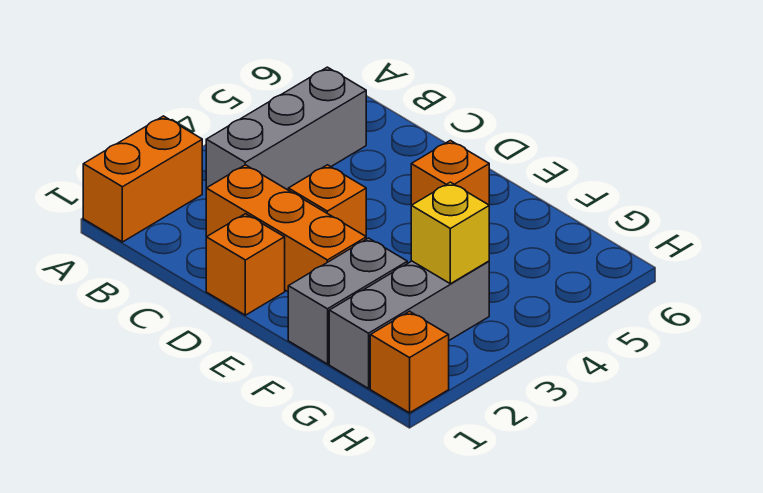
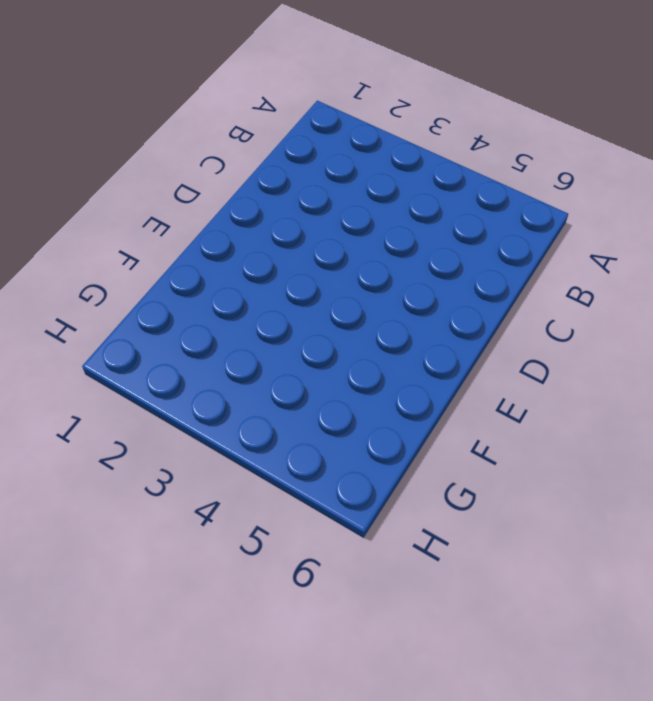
none -> orange brick A1:A2 level 1
none -> grey brick B3:B5 level 1

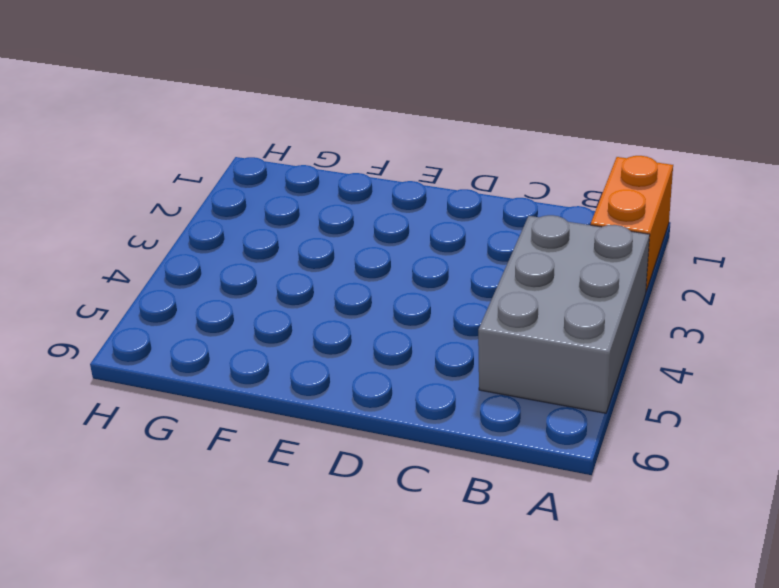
grey brick A3:B5 level 1 -> grey brick B3:B5 level 1
none -> orange brick C2:E2 level 1
none -> orange brick D1 level 1

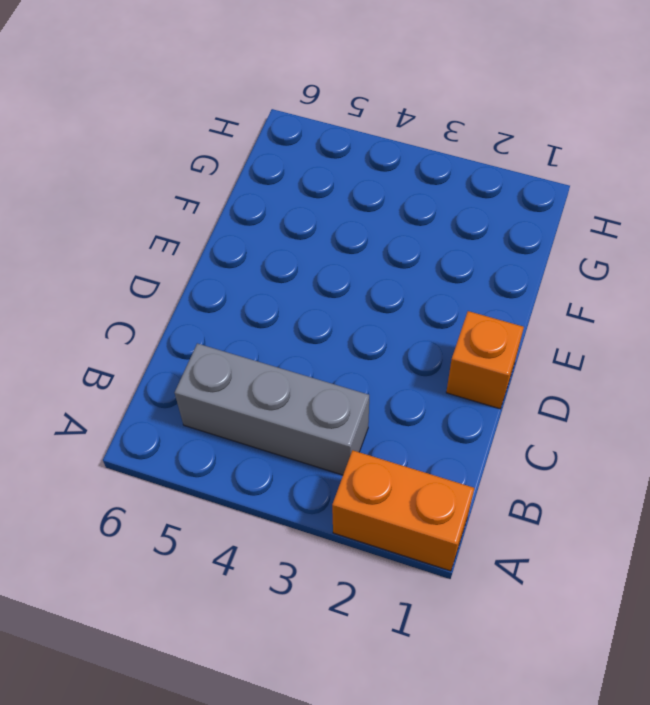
none -> orange brick C2:E2 level 1
none -> orange brick D3 level 1

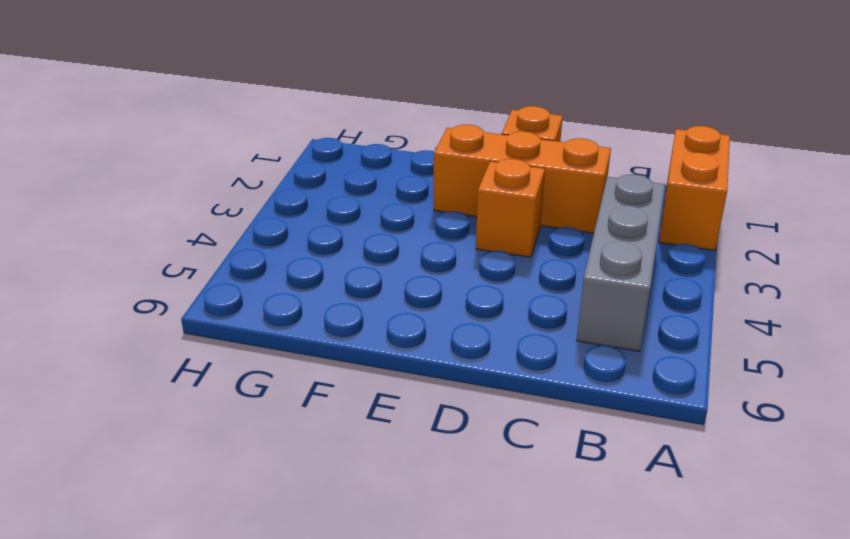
none -> orange brick E5 level 1
none -> grey brick F1:F2 level 1

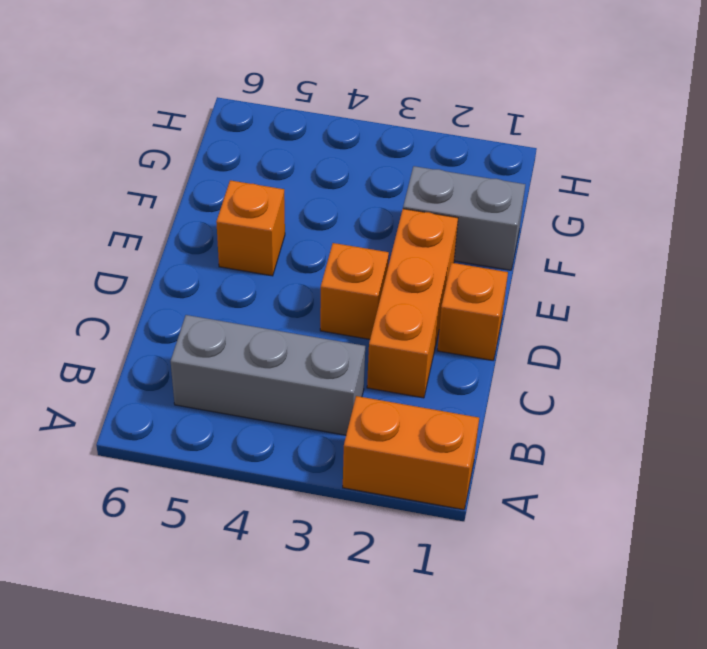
none -> grey brick G1:G3 level 1
none -> orange brick H1 level 1

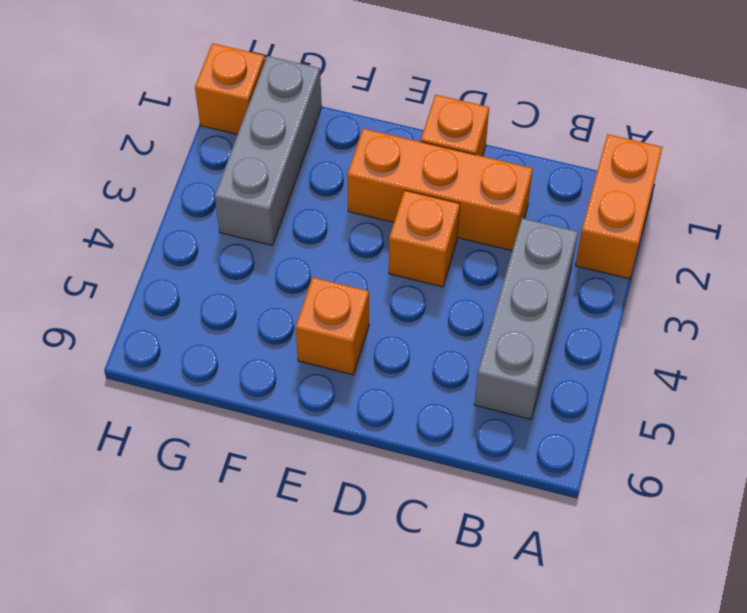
none -> grey brick F1:F2 level 1
none -> yellow brick G3 level 2

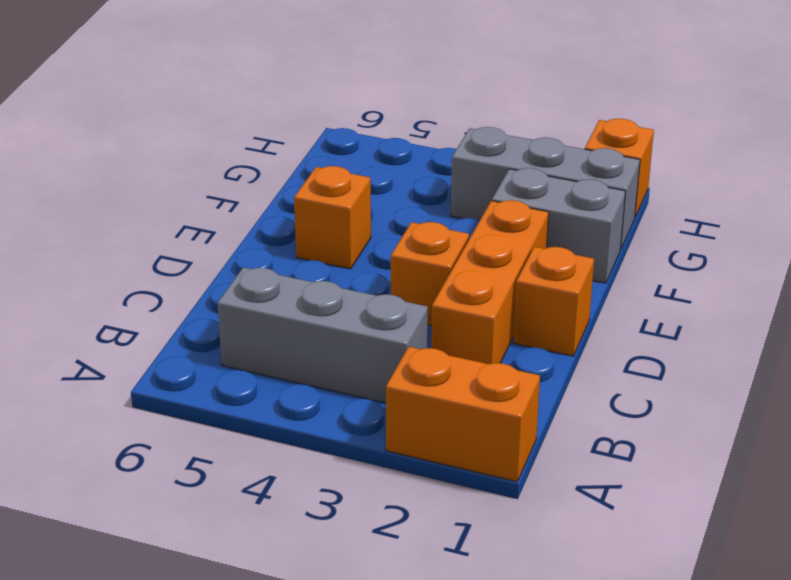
none -> yellow brick G3 level 2

